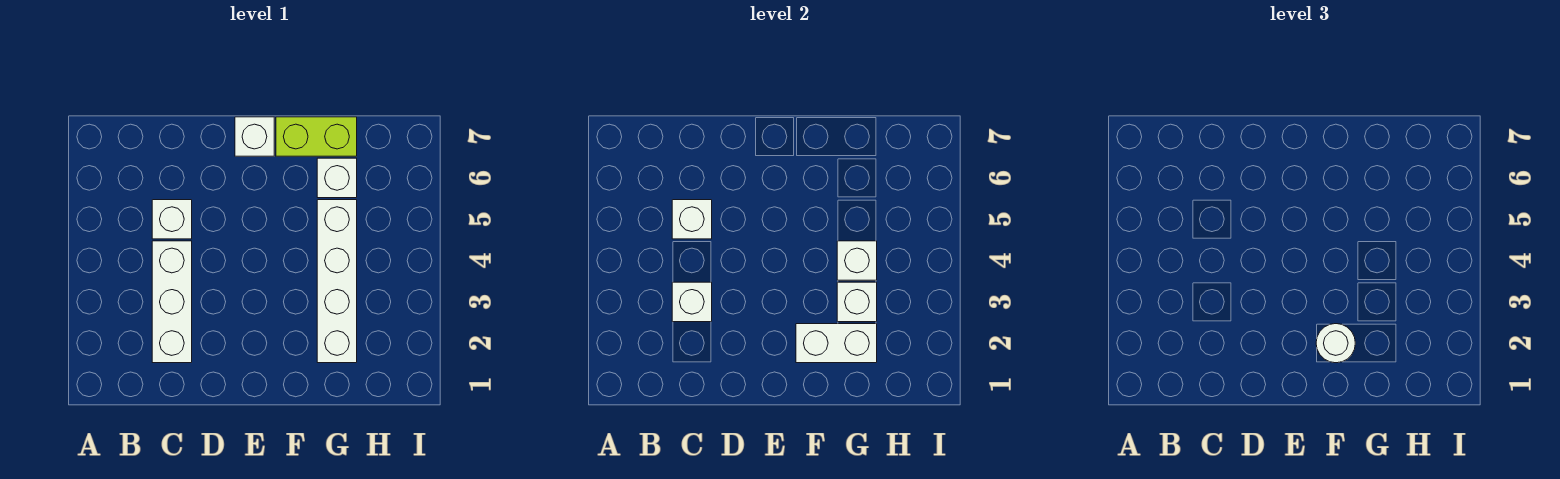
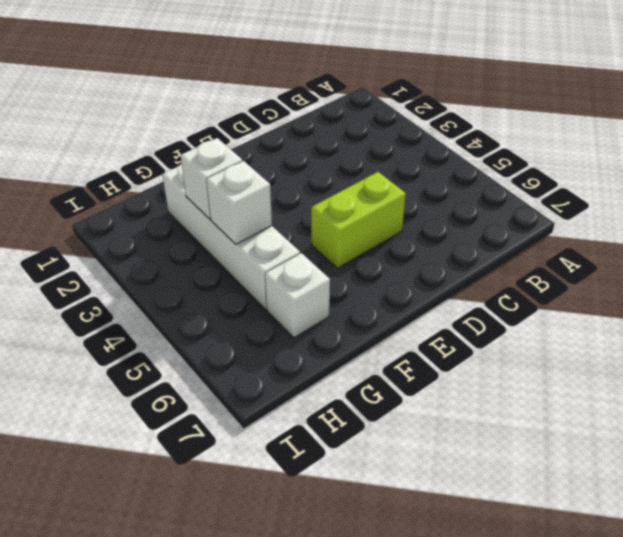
lime brick D5:E5 level 1 -> lime brick F7:G7 level 1
none -> white brick C2:C4 level 1
none -> white brick C5 level 1
none -> white brick E7 level 1

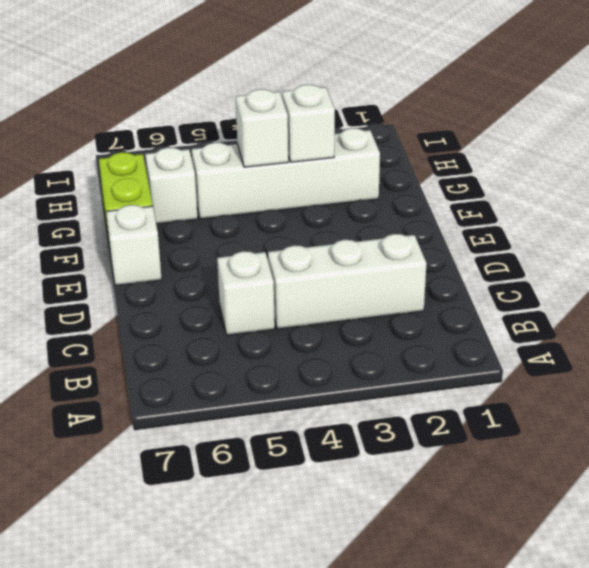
none -> white brick C3 level 2
none -> white brick C5 level 2
none -> white brick F2:G2 level 2

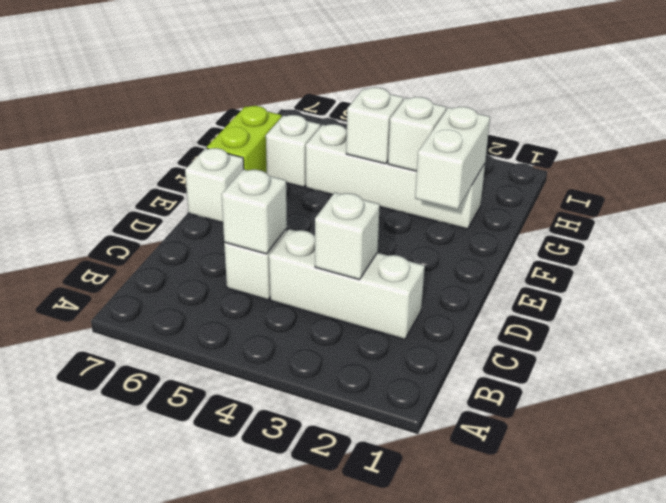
none -> white round brick F2 level 3

